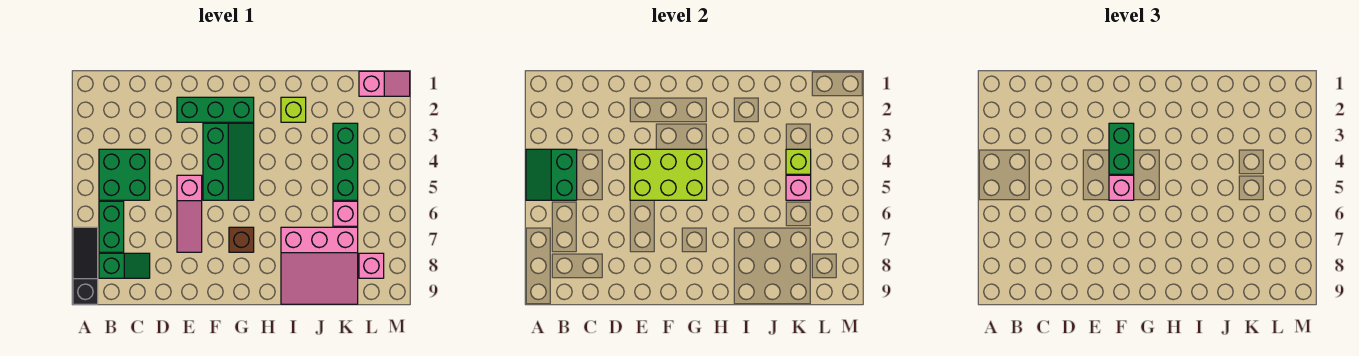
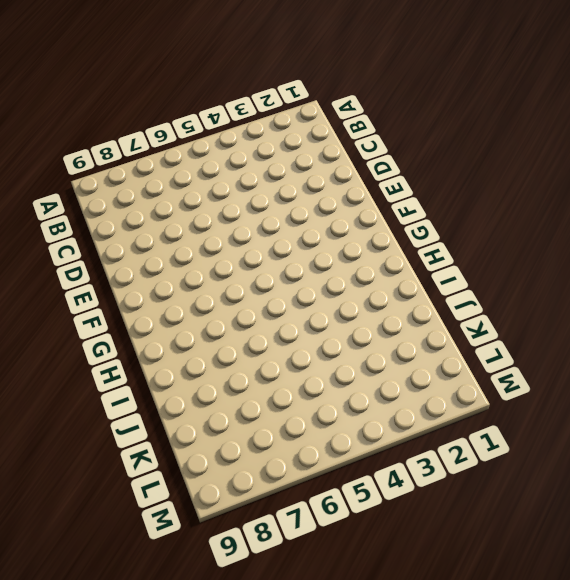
none -> black slope A7:A9 level 1 top 9
none -> green brick B4:C5 level 1
none -> green brick B6:B7 level 1

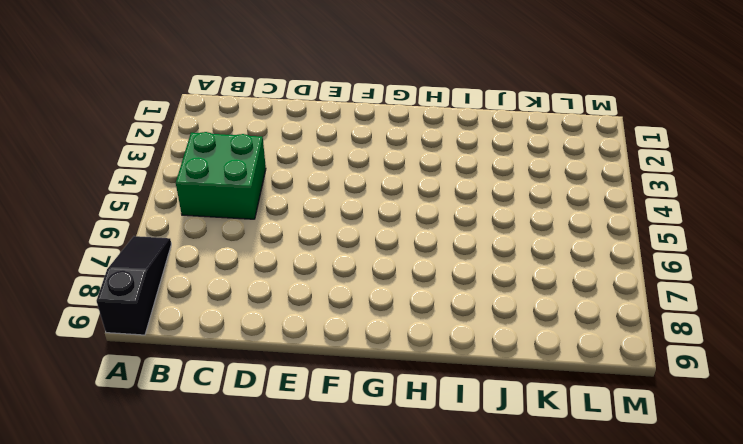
none -> green brick B6:B7 level 1
none -> green slope B8:C8 level 1 top B
none -> green brick E2:G2 level 1

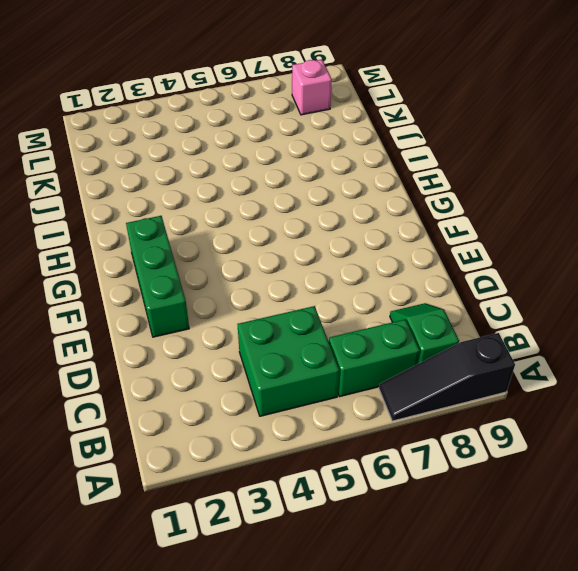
none -> pink slope E5:E7 level 1 top 5
none -> green slope F3:G5 level 1 top F
none -> brown brick G7 level 1

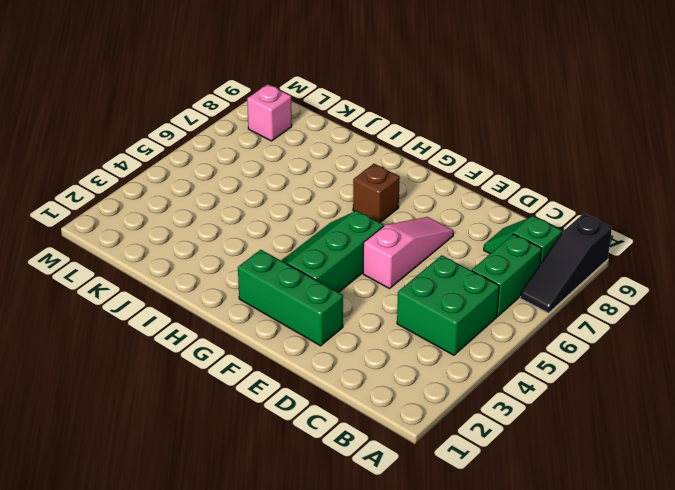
none -> lime brick I2 level 1
none -> pink slope I7:K9 level 1 top 7
none -> green brick K3:K5 level 1

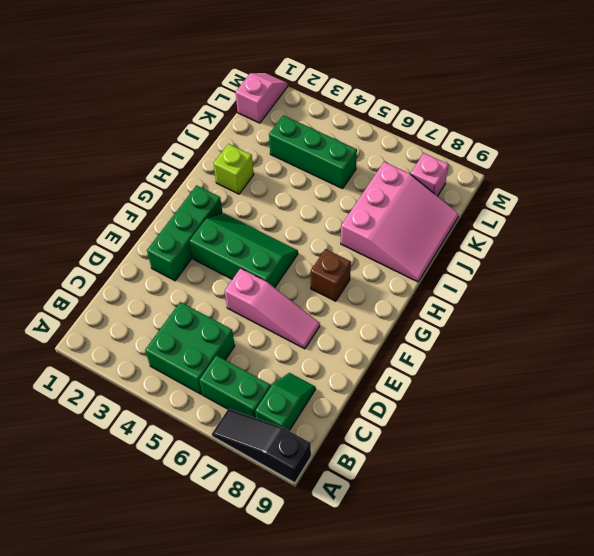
none -> pink brick K6 level 1
none -> green slope A4:B5 level 2 top B
none -> lime brick E4:G5 level 2

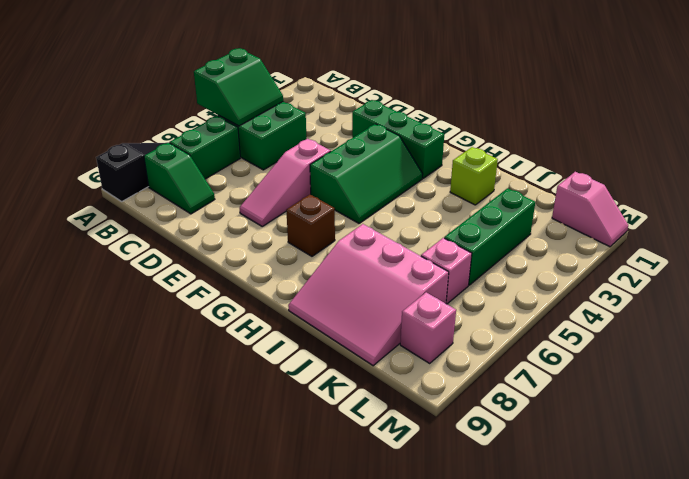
green slope A4:B5 level 2 top A -> green slope A4:B5 level 2 top B
none -> lime brick E4:G5 level 2
none -> lime brick K4 level 2
none -> pink brick K5 level 2

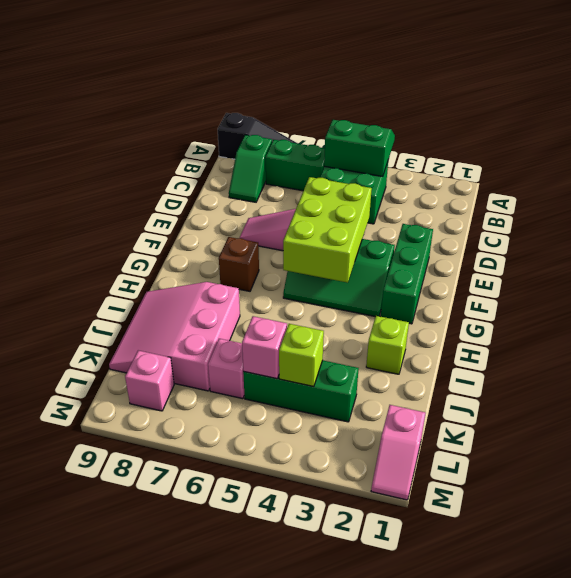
none -> green brick F3:F4 level 3
none -> pink brick F5 level 3

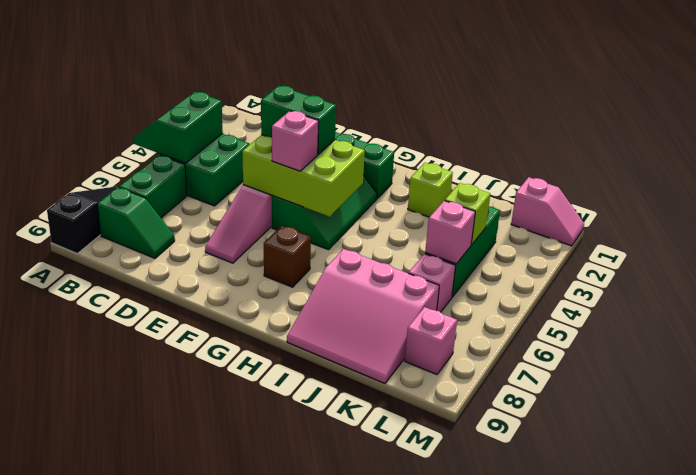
green brick E4:F4 level 3 -> green brick F3:F4 level 3

